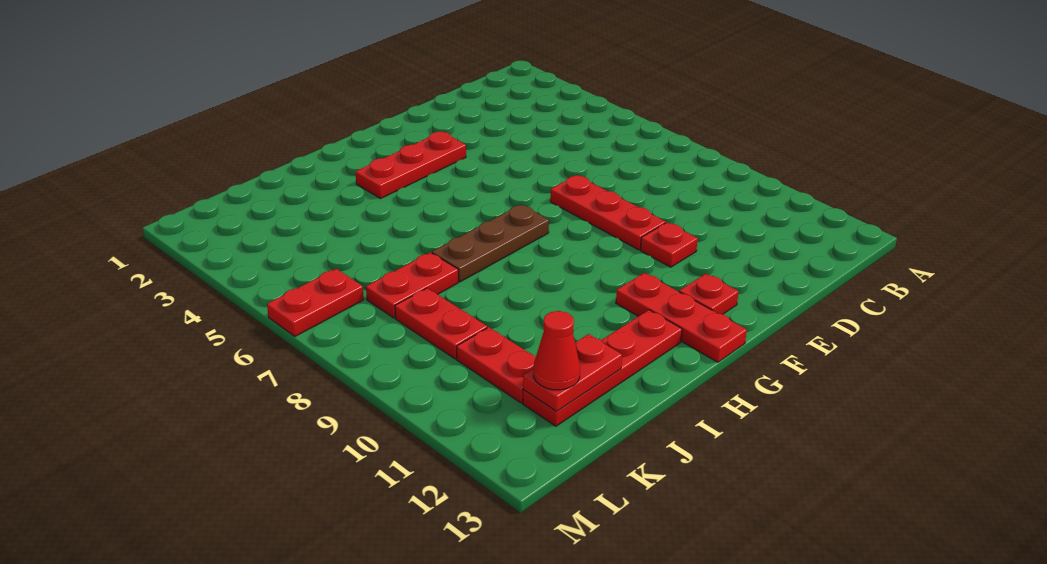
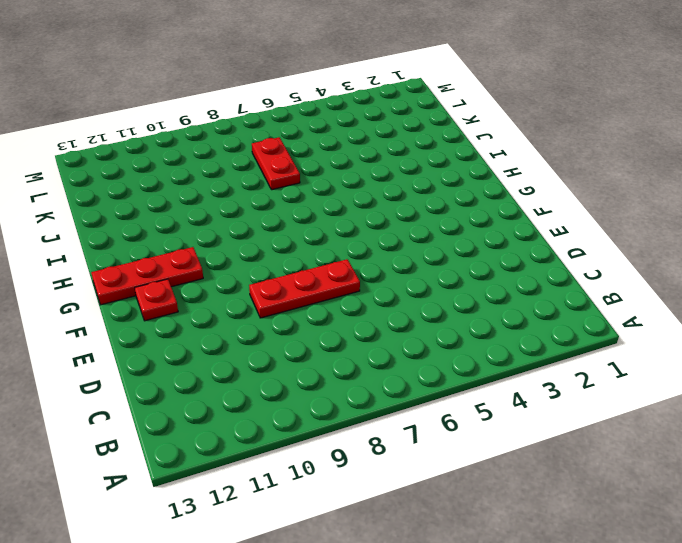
none -> red plate E10 level 1
none -> red plate F3:H3 level 1
none -> brown plate G7:I7 level 1

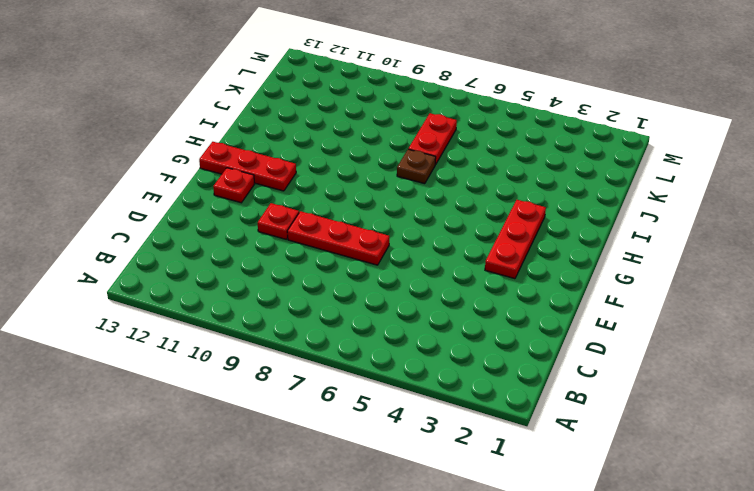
brown plate I7 level 1 -> brown plate G7:I7 level 1
none -> red plate H12:K12 level 1
none -> red plate K8:K9 level 1
none -> red plate K10:K11 level 1

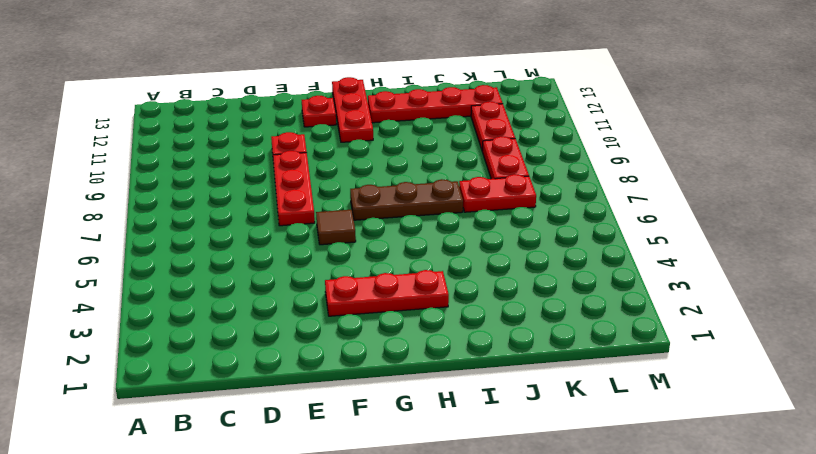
brown tile F6 level 1 -> none
none -> red plate L6:M6 level 1
none -> red plate J12:K12 level 2
none -> red cone K12 level 3

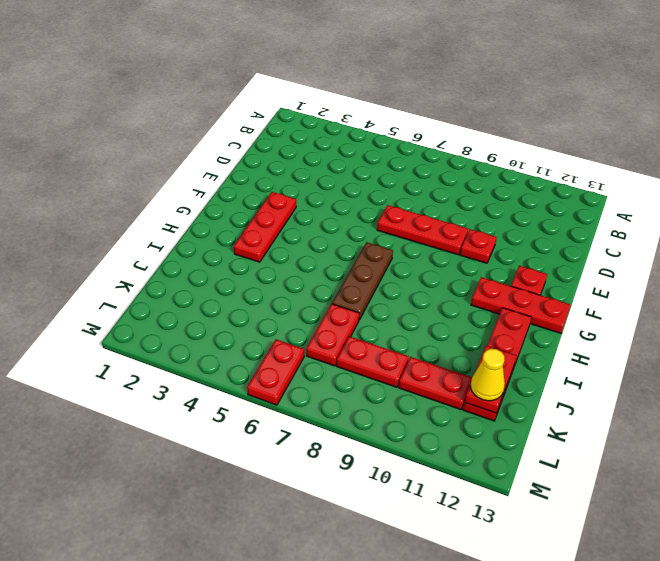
yellow cone K12 level 3 -> red cone K12 level 3

